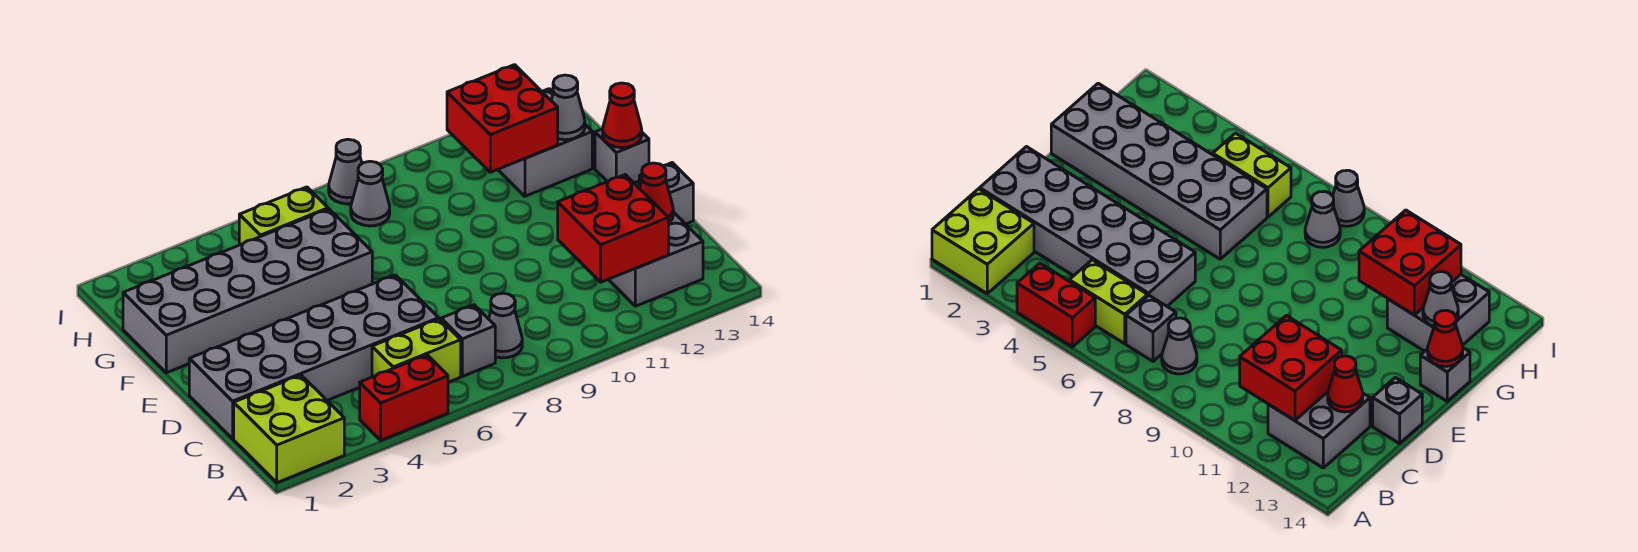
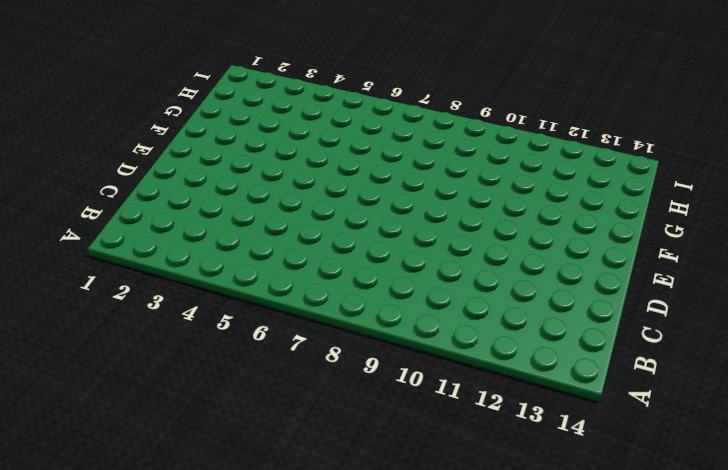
none -> lime brick A1:B2 level 1
none -> red brick A4:A5 level 1
none -> lime brick B5:B6 level 1

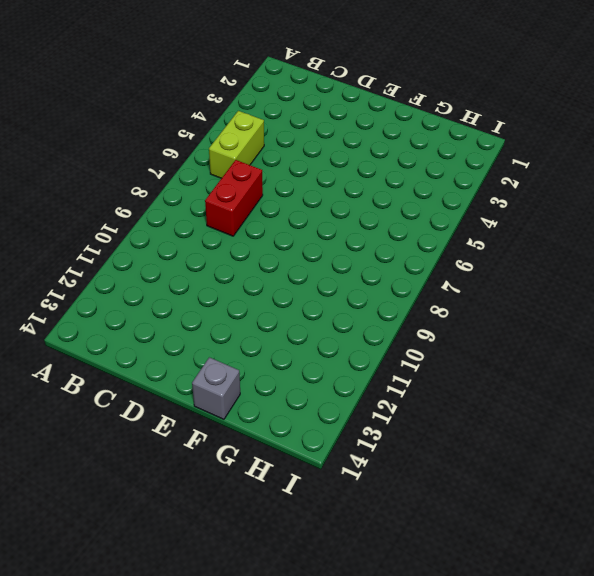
red brick C7:C8 level 1 -> red brick A4:A5 level 1
none -> lime brick A1:B2 level 1
none -> grey brick B7 level 1
none -> grey cone B8 level 1

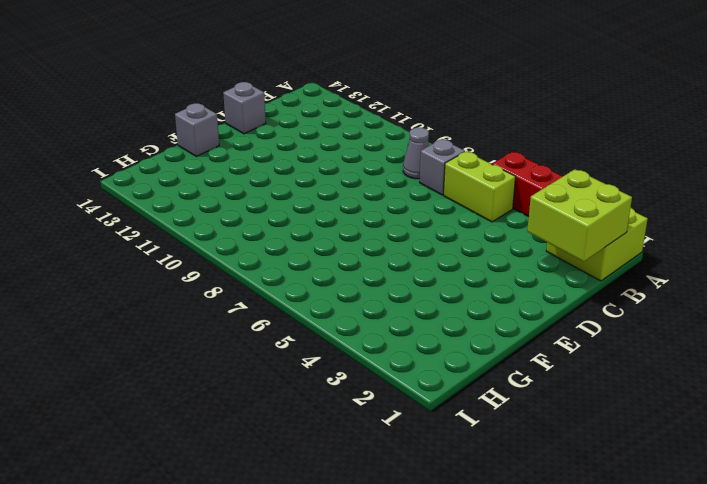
lime brick B1:C2 level 2 -> none
none -> grey brick B12:C13 level 1
none -> grey brick C1:D6 level 1
none -> grey brick F1:G6 level 1

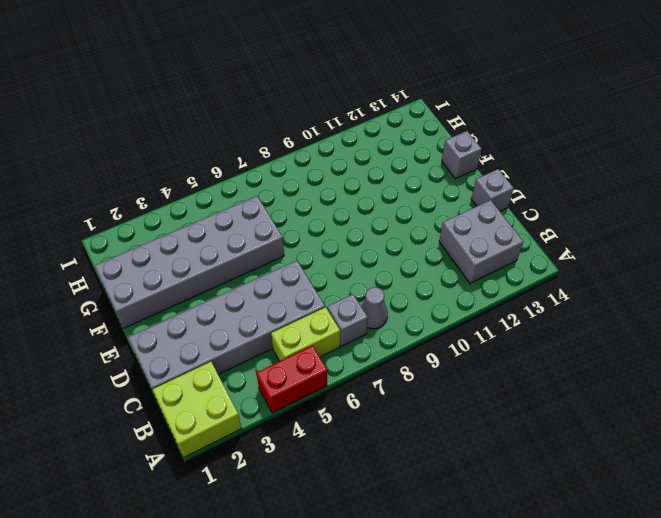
none -> grey brick G12:H13 level 1
none -> lime brick H5:H6 level 1
none -> grey cone H8 level 1

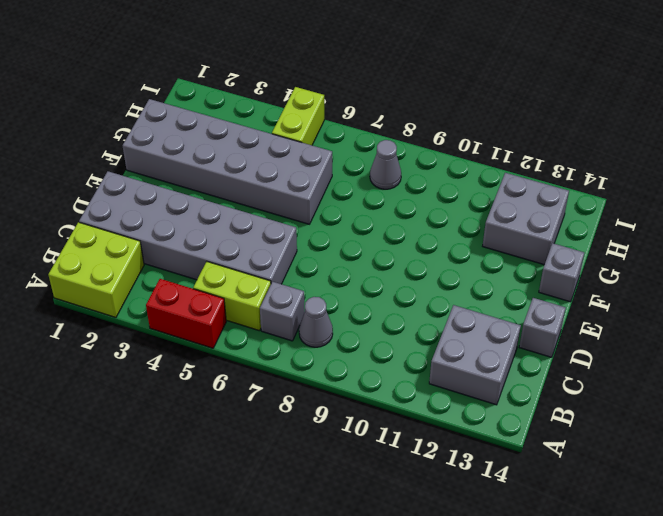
lime brick H5:I5 level 1 -> lime brick H5:H6 level 1
none -> grey cone I8 level 1
none -> red brick B11:C12 level 2
none -> red cone C13 level 2

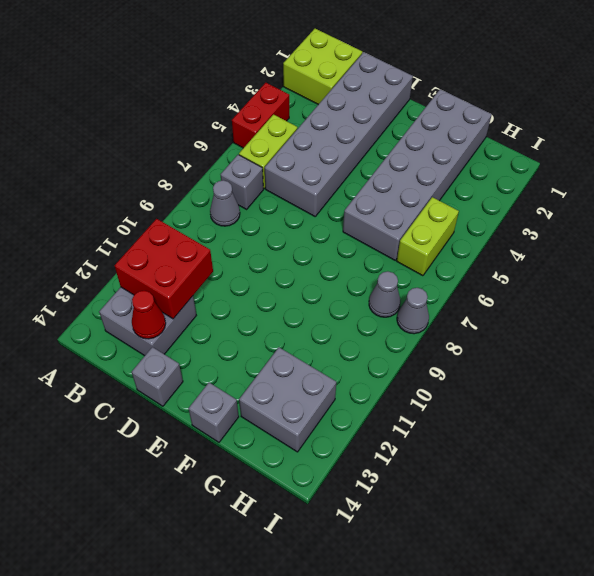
none -> red cone F14 level 2
none -> red brick G11:H12 level 2
none -> grey cone G13 level 2

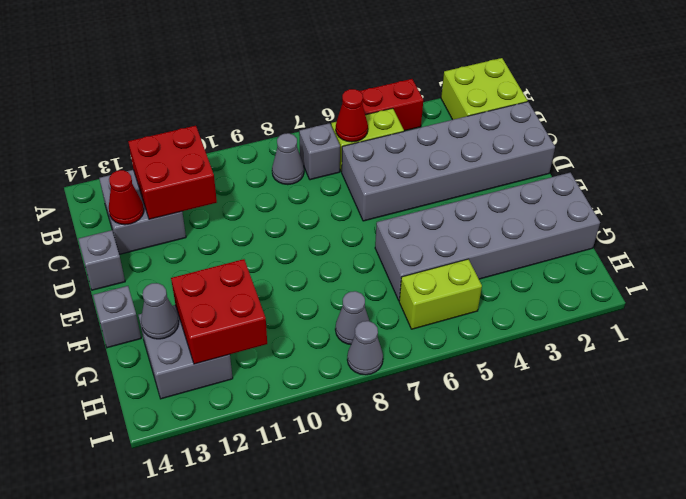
red cone B6 level 2 -> red cone F14 level 2

